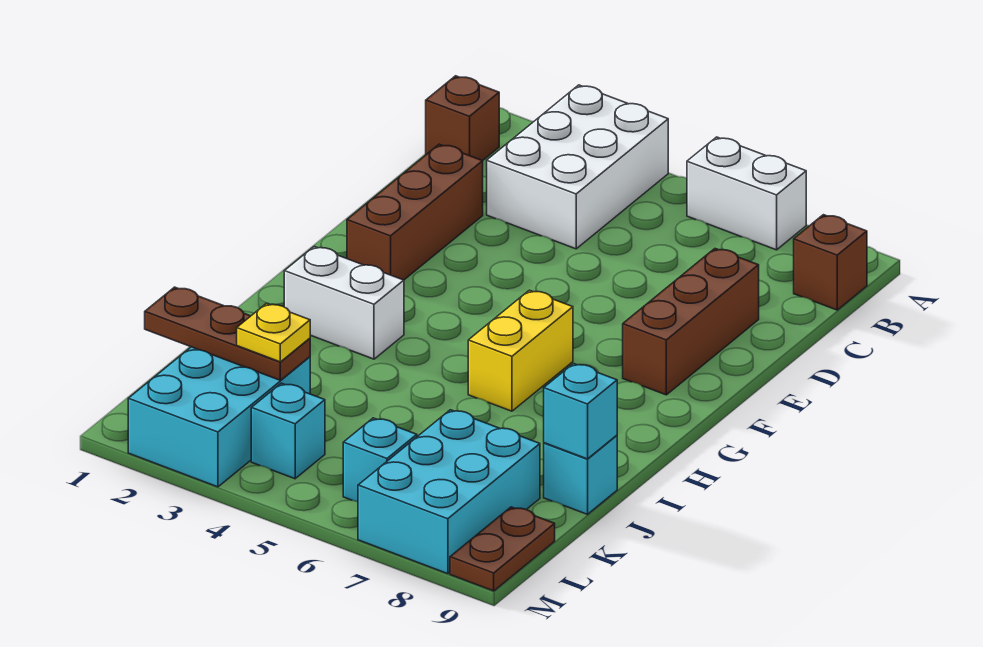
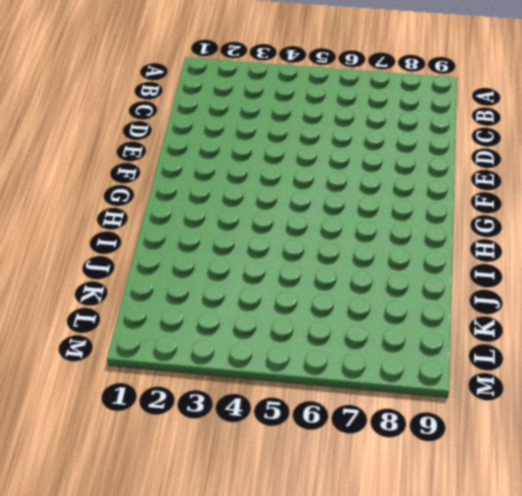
none -> white brick A3:C4 level 1
none -> white brick A6:A7 level 1
none -> brown brick B1 level 1

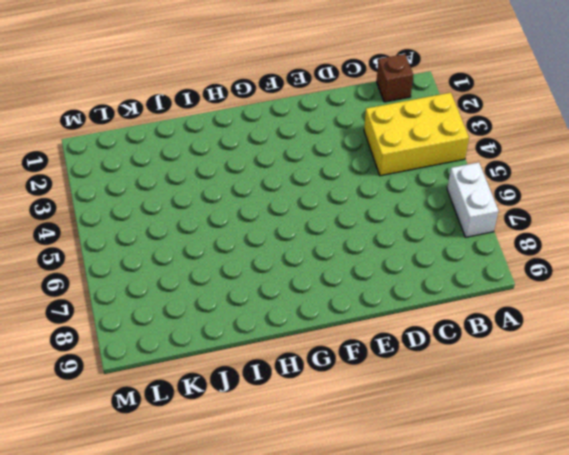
yellow brick A3:C4 level 1 -> white brick A3:C4 level 1
none -> brown brick B9 level 1
none -> brown brick D2:F2 level 1
none -> brown brick D8:F8 level 1

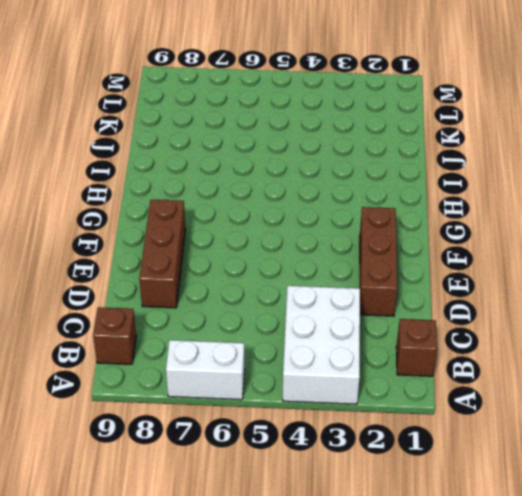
none -> yellow brick G6:H6 level 1
none -> white brick H2:H3 level 1
none -> cyan brick J9 level 1

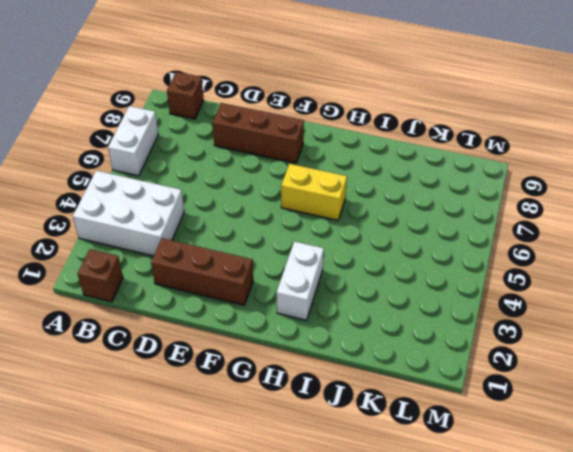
none -> cyan brick J9 level 1
none -> cyan brick K2:M3 level 1
none -> cyan brick K7:M8 level 1

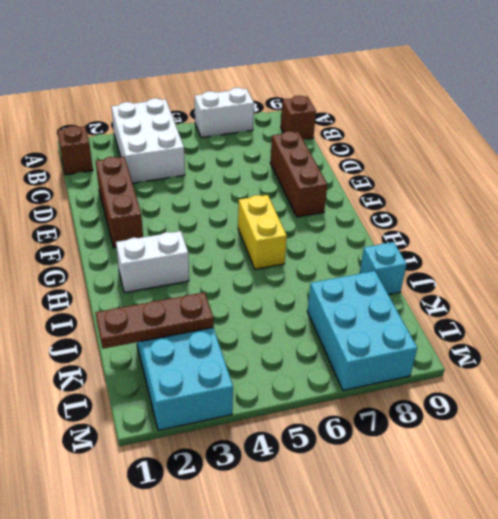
none -> cyan brick L4 level 1
none -> cyan brick L6 level 1
none -> brown plate L9:M9 level 1

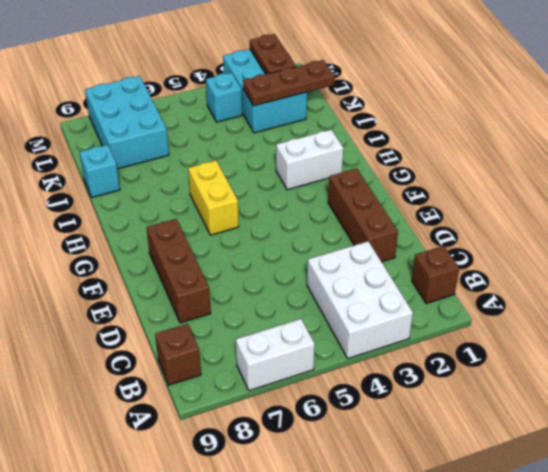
brown plate L2:M2 level 2 -> brown plate L9:M9 level 1
none -> cyan brick L6 level 1
none -> cyan brick J9 level 2
none -> yellow plate K3 level 3

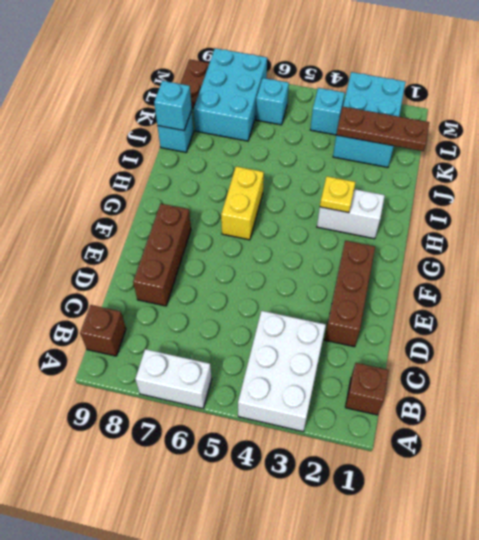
yellow plate H3 level 2 -> yellow plate K3 level 3

